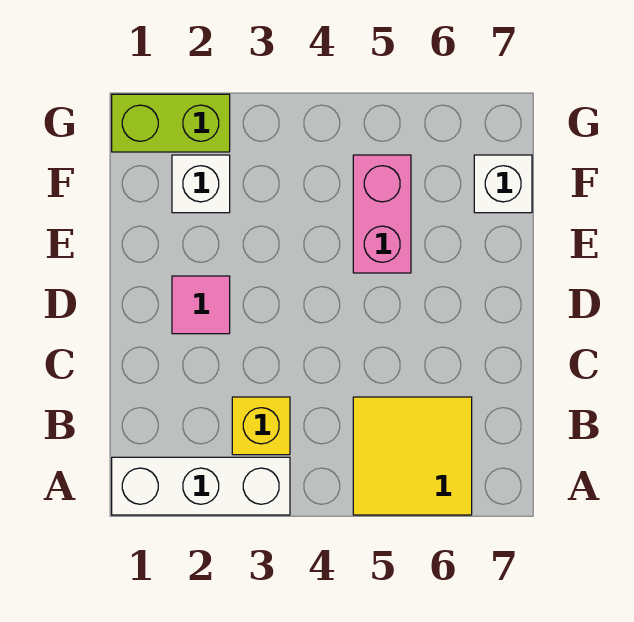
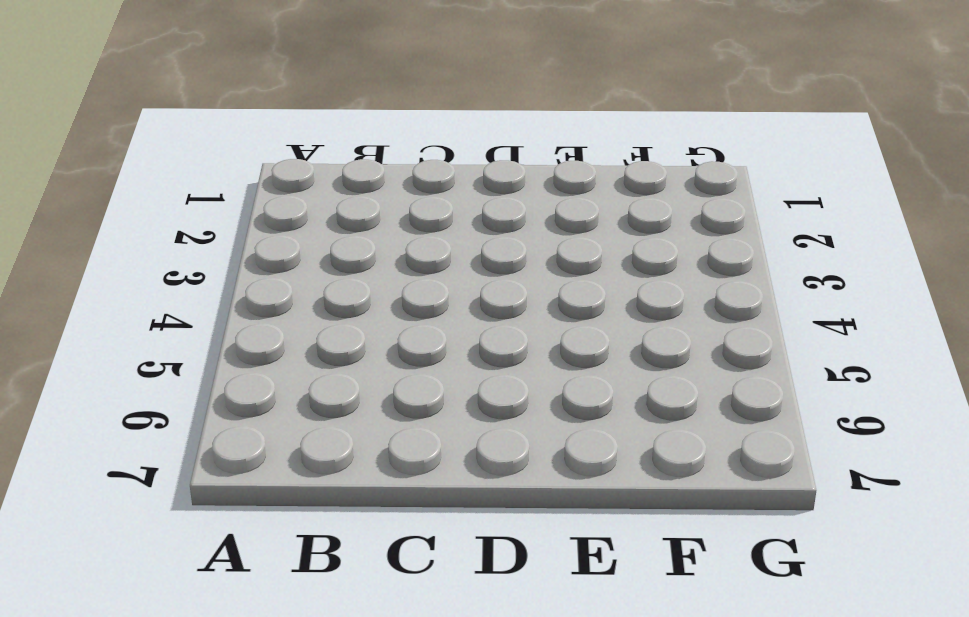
none -> white brick A1:A3 level 1
none -> yellow tile A5:B6 level 1

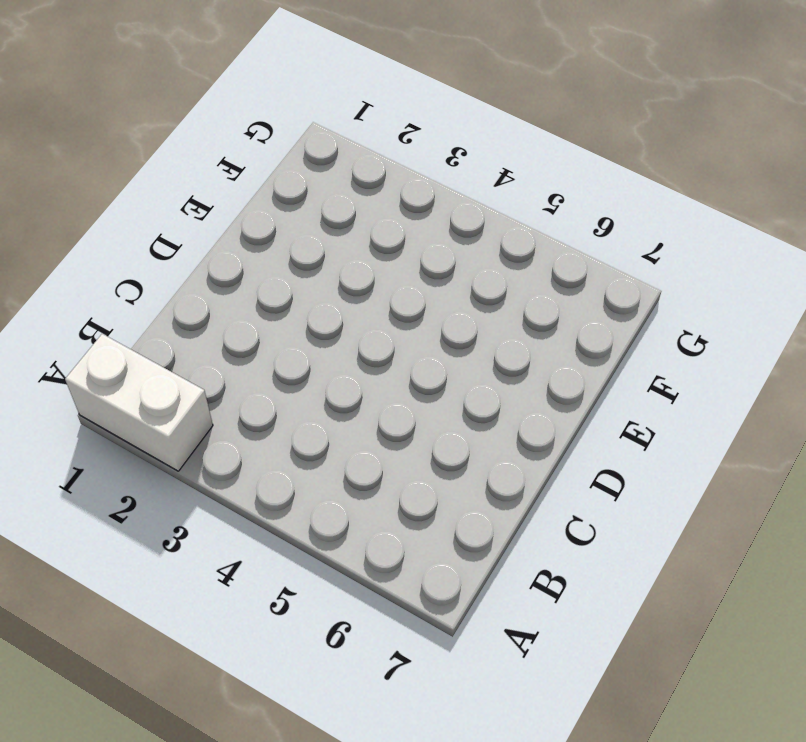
white brick A1:A2 level 1 -> white brick A1:A3 level 1
none -> yellow tile A5:B6 level 1
none -> yellow brick B3 level 1

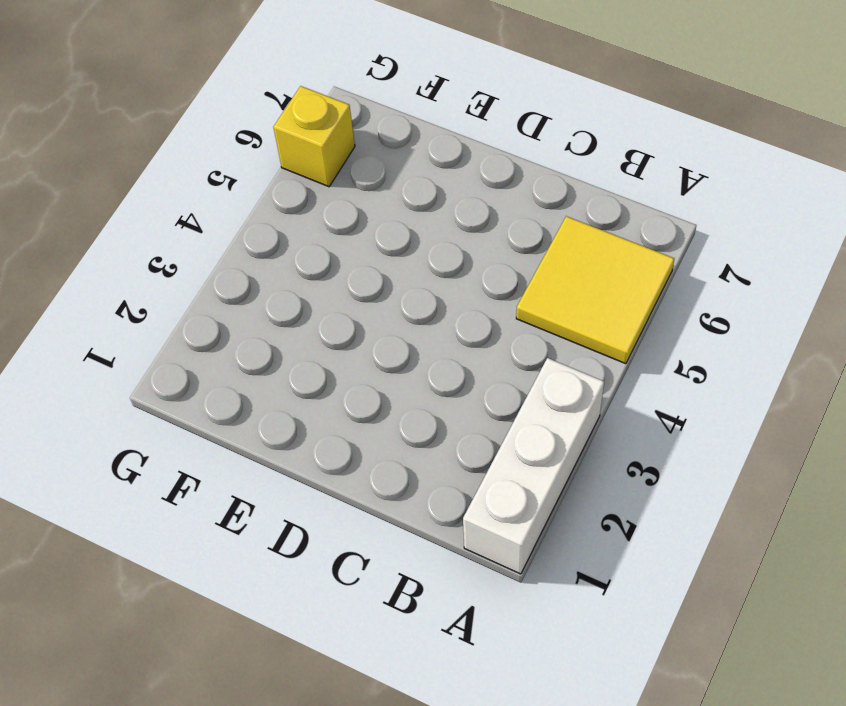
yellow brick G6 level 1 -> yellow brick B3 level 1
none -> pink tile D2 level 1
none -> pink brick E5:F5 level 1

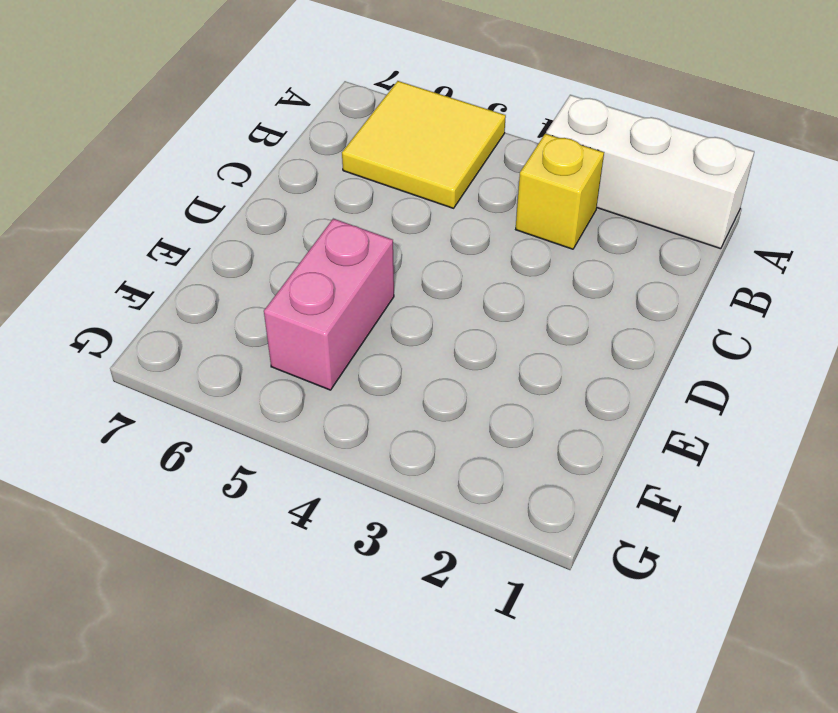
none -> pink tile D2 level 1
none -> white brick F2 level 1

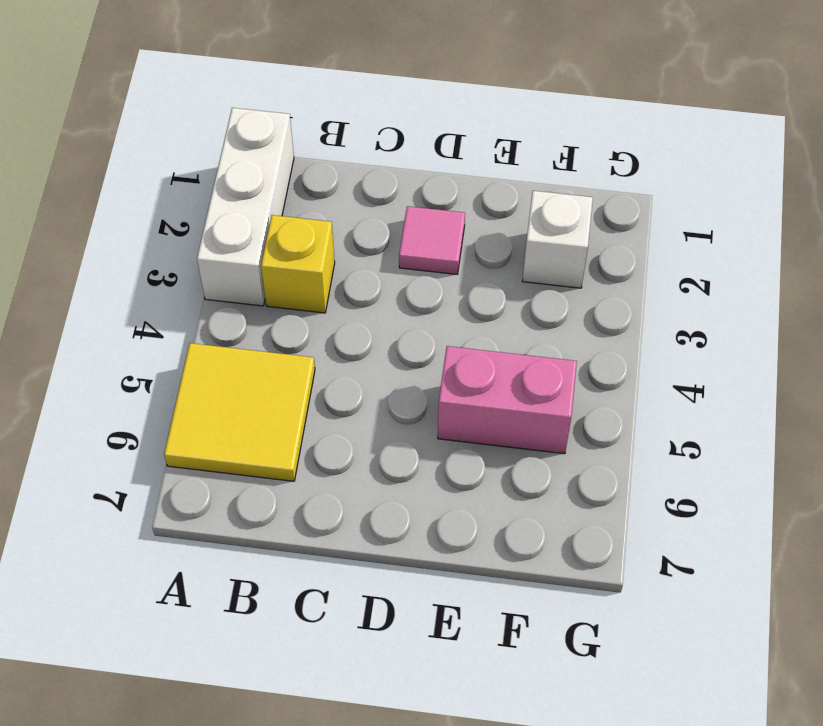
none -> white brick F7 level 1
none -> lime brick G1:G2 level 1

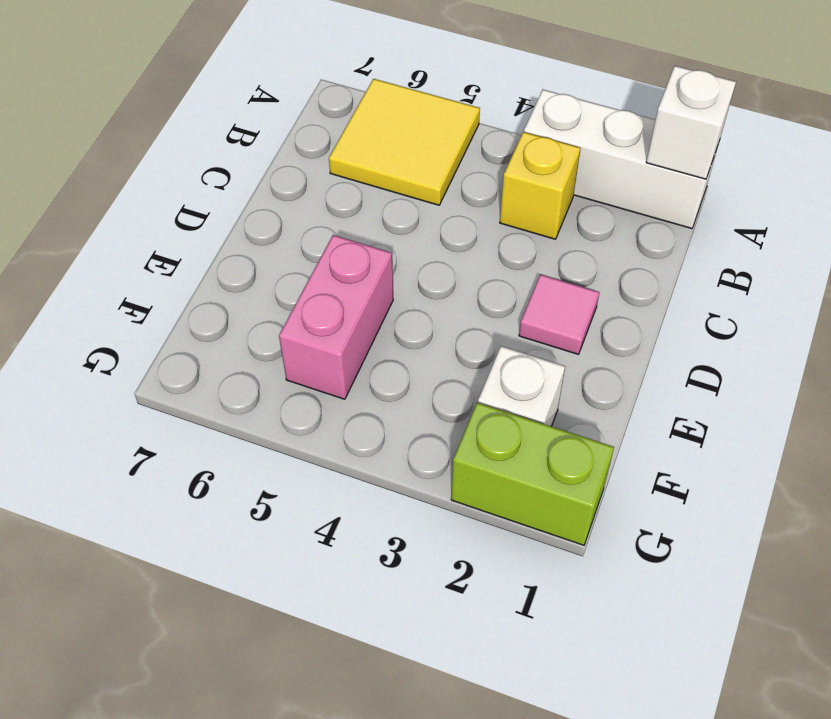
white brick A1 level 2 -> white brick F7 level 1

